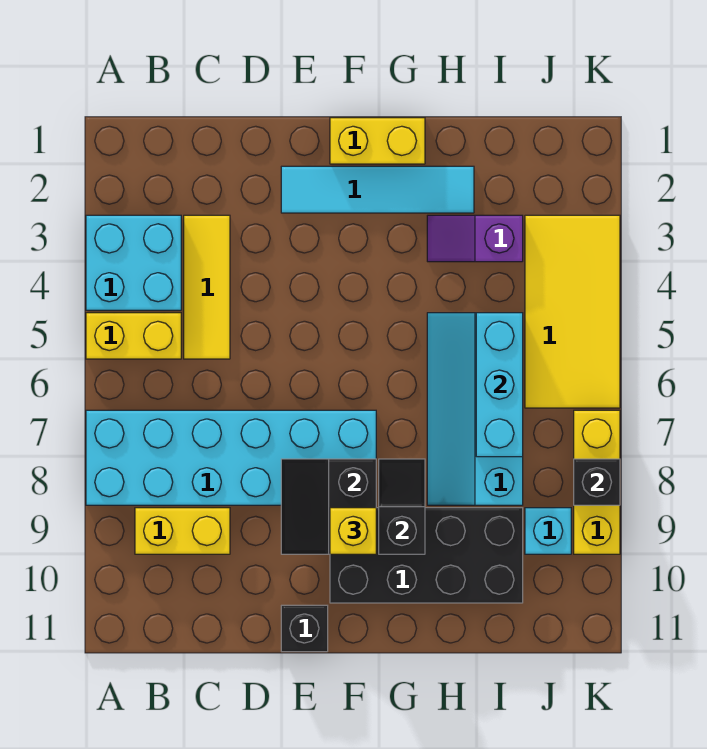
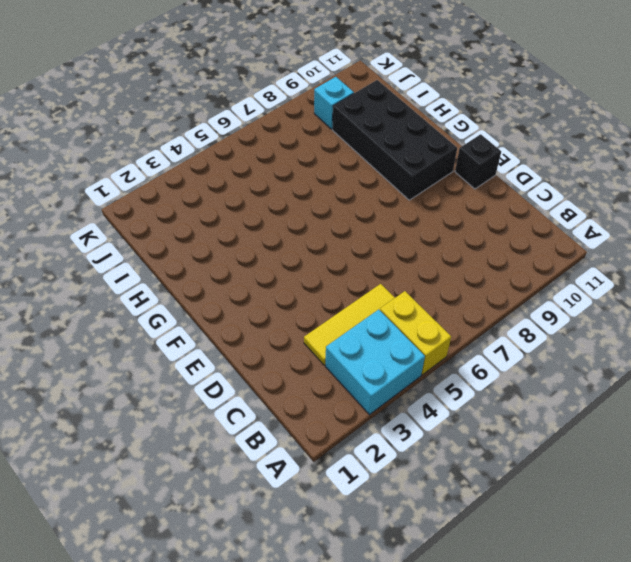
none -> cyan brick A7:F8 level 1
none -> yellow brick B9:C9 level 1
none -> cyan tile E2:H2 level 1

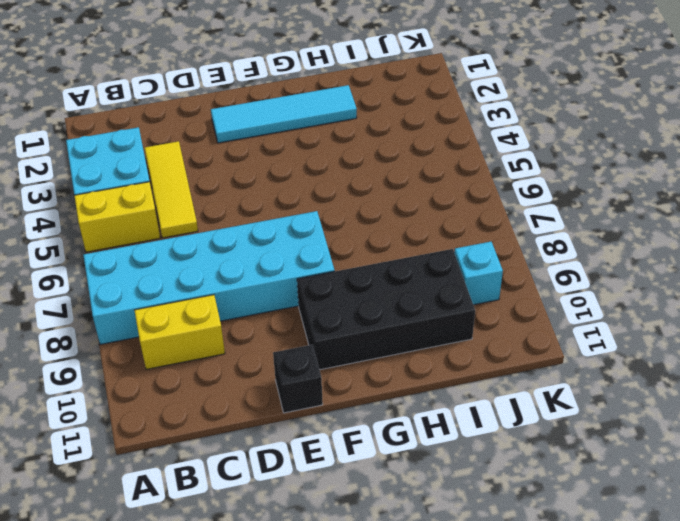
none -> yellow brick F1:G1 level 1
none -> purple slope H3:I3 level 1 top I
none -> cyan slope H5:I8 level 1 top I

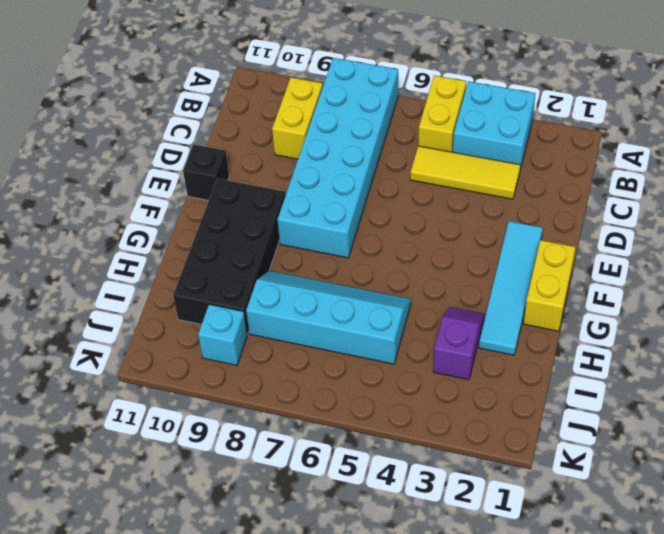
none -> yellow tile J3:K6 level 1
none -> yellow brick K7:K9 level 1
none -> black slope E8:F9 level 2 top F

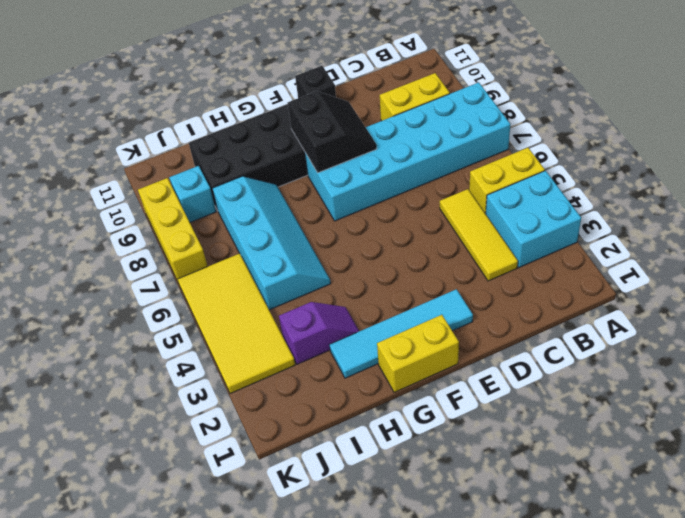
none -> black slope G8:G9 level 2 top 9
none -> cyan brick I5:I7 level 2
none -> black brick K8 level 2

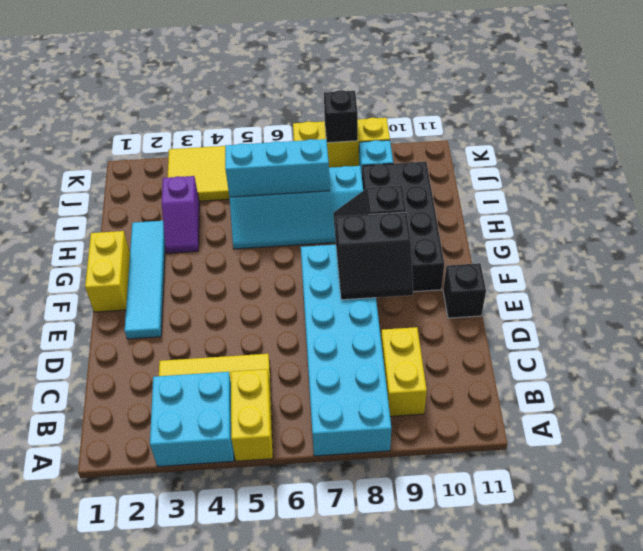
none -> yellow brick F9 level 3

